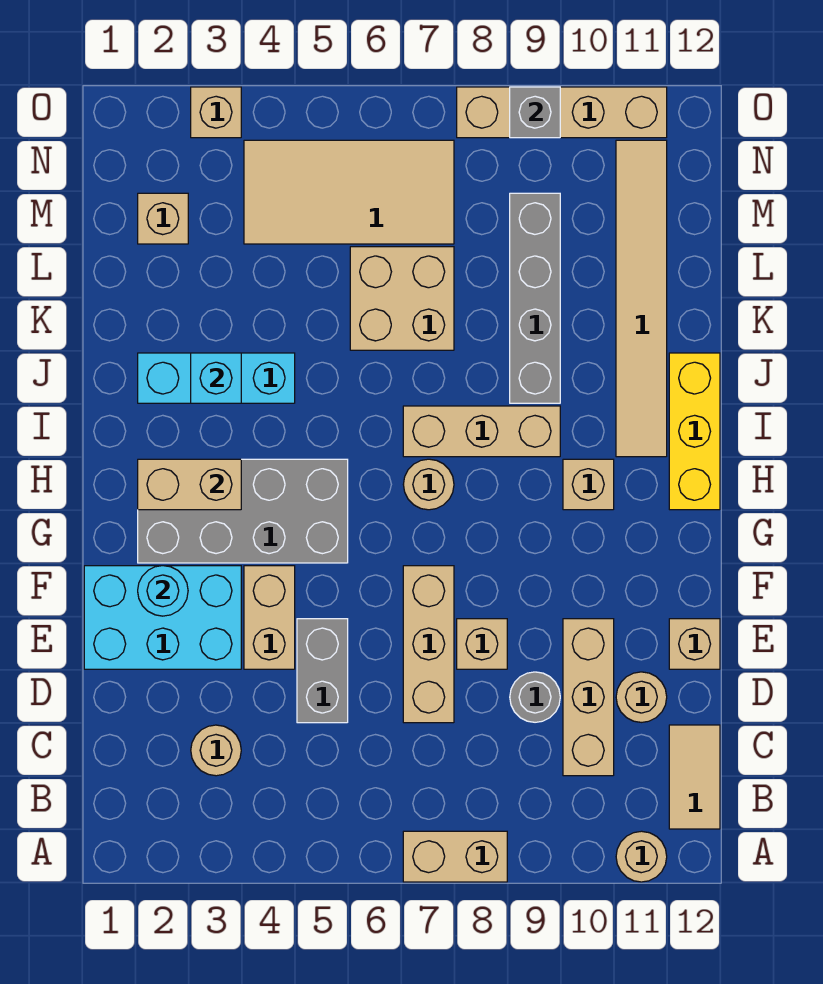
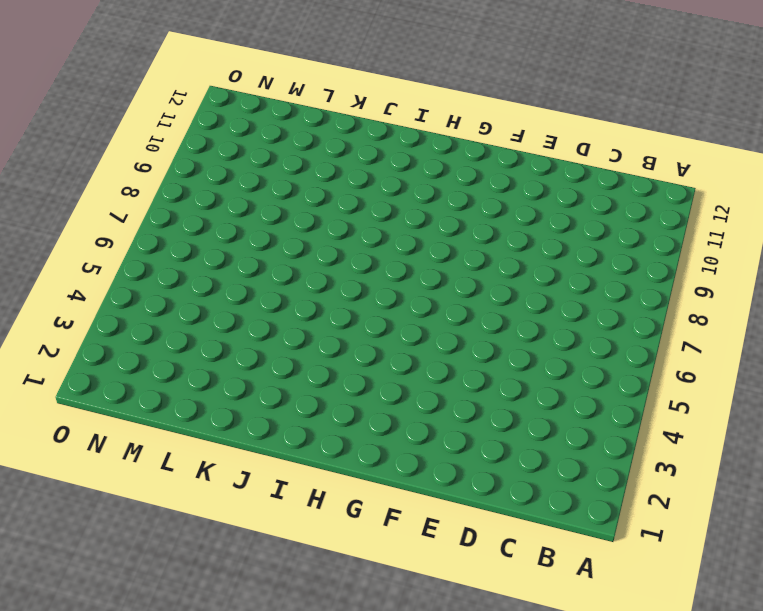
none -> tan brick A7:A8 level 1
none -> tan round brick A11 level 1
none -> tan tile B12:C12 level 1
none -> tan round brick C3 level 1

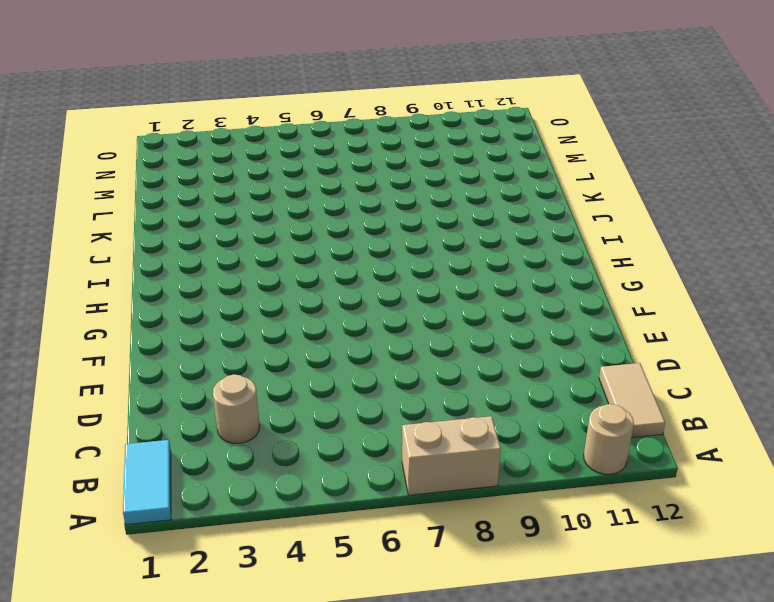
cyan tile A1:B1 level 1 -> none
none -> tan brick C10:E10 level 1
none -> grey brick D5:E5 level 1
none -> tan brick D7:F7 level 1
none -> grey round brick D9 level 1

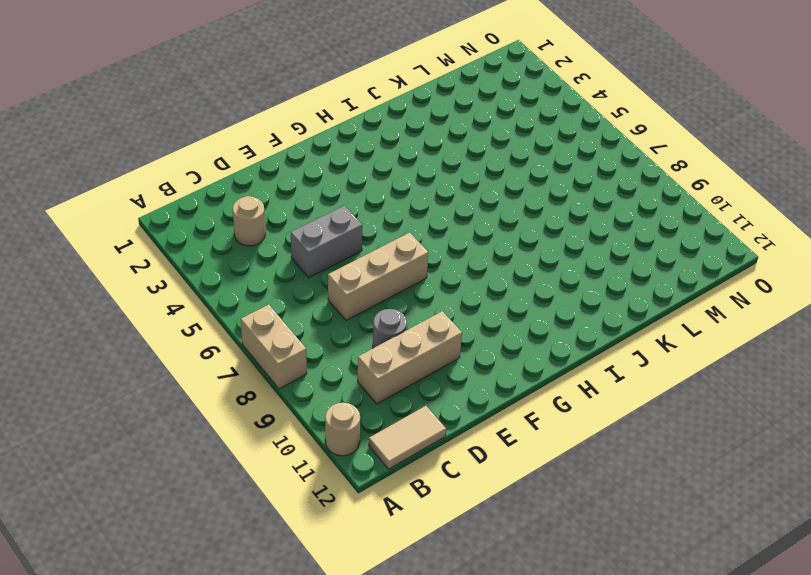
none -> tan round brick D11 level 1
none -> cyan brick E1:F3 level 1
none -> tan brick E4:F4 level 1
none -> tan brick E8 level 1

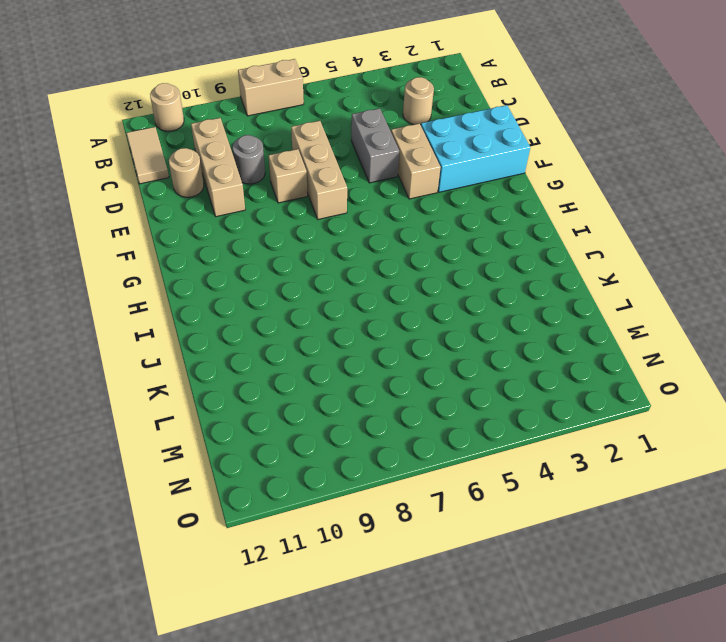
none -> tan brick E12 level 1
none -> grey brick G2:H5 level 1
none -> tan round brick H7 level 1
none -> tan brick H10 level 1

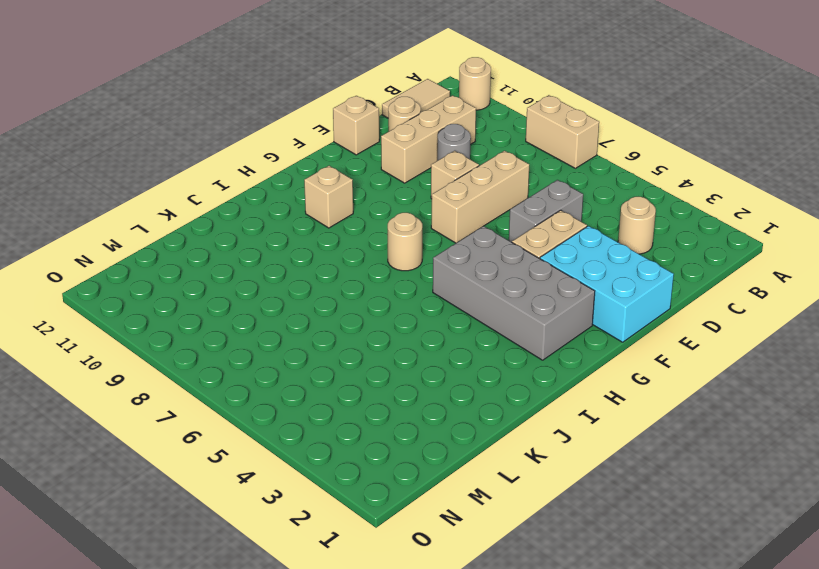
none -> yellow brick H12:J12 level 1
none -> tan brick I7:I9 level 1
none -> tan tile I11:N11 level 1
none -> cyan brick J2:J4 level 1

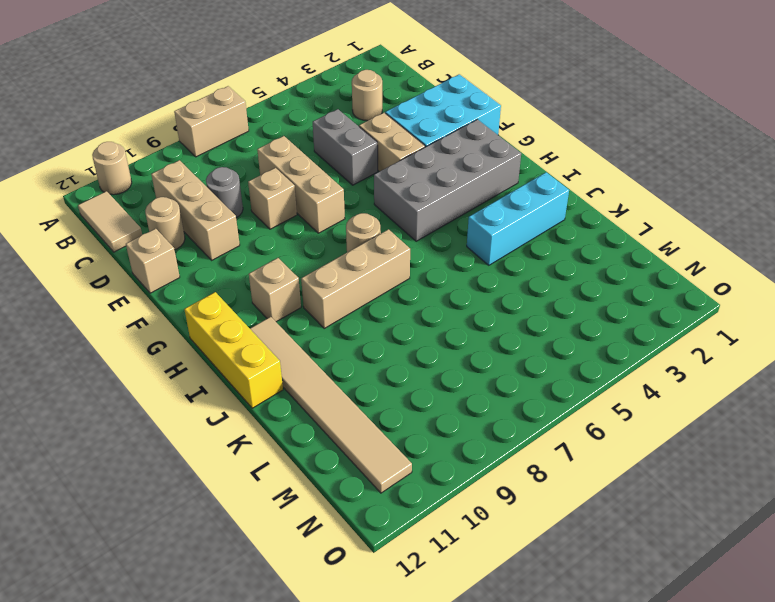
none -> grey brick J9:M9 level 1
none -> tan brick K6:L7 level 1
none -> tan brick M2 level 1
none -> tan tile M4:N7 level 1

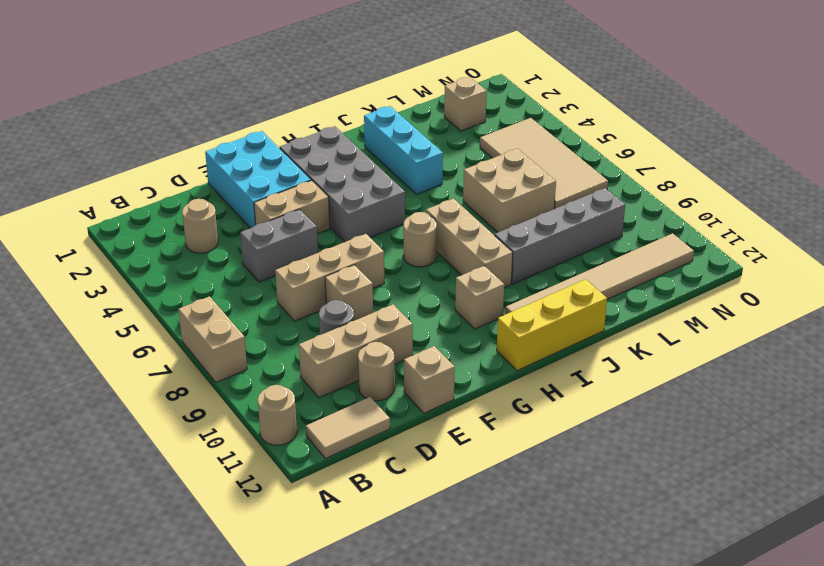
none -> tan brick O3 level 1
none -> tan brick O8:O11 level 1
none -> cyan round brick F2 level 2
none -> tan brick H2:H3 level 2

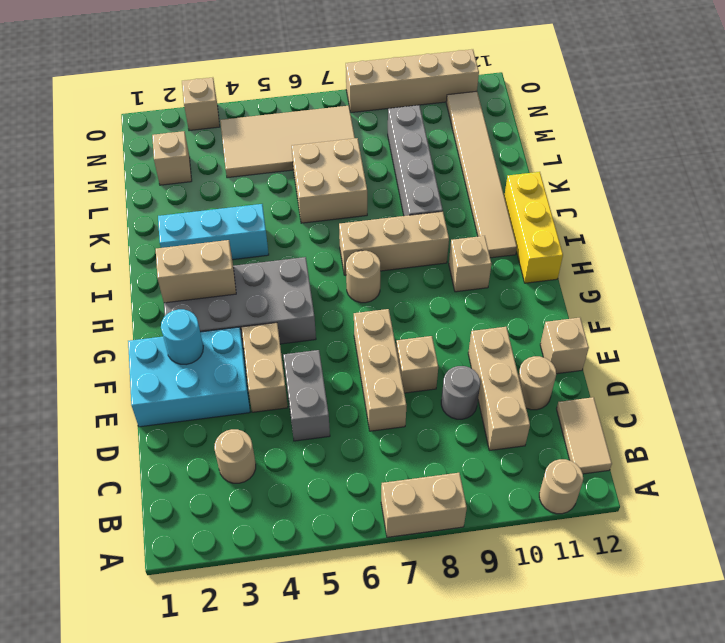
none -> cyan brick J3 level 2
none -> grey brick O9 level 2

